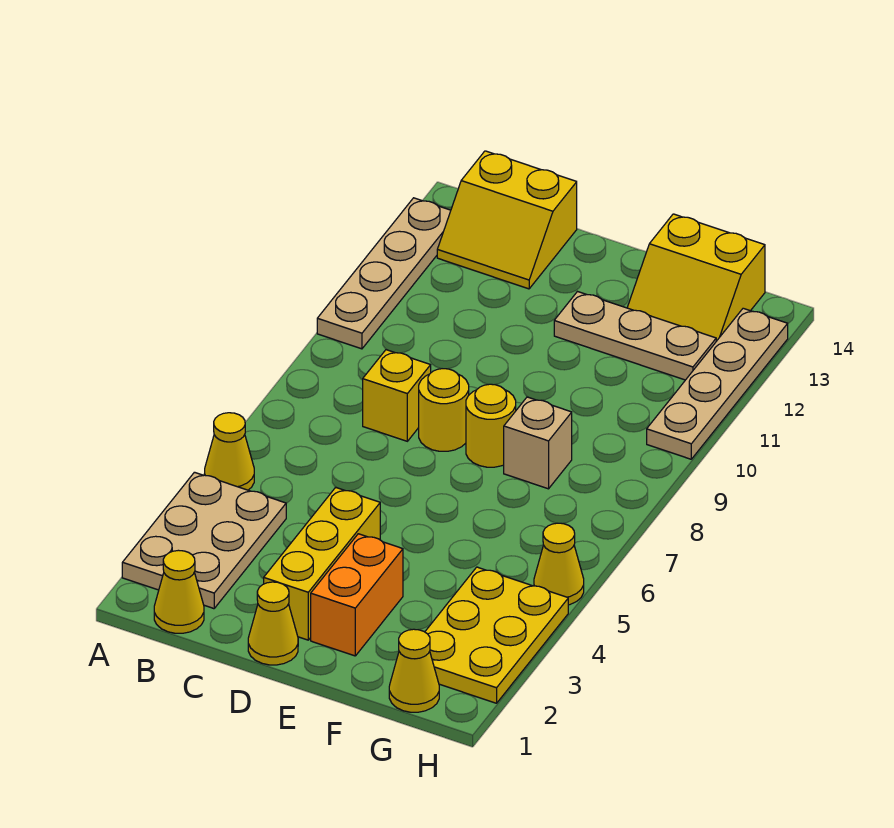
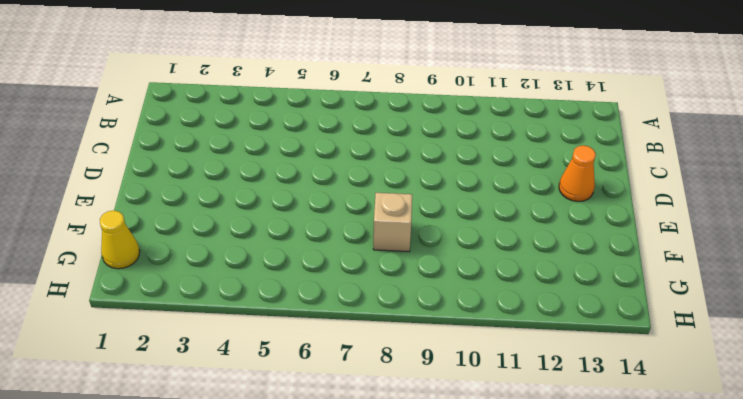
orange cone D13 level 1 -> none
none -> tan plate A2:B4 level 1
none -> yellow cone A5 level 1
none -> tan plate A10:A13 level 1

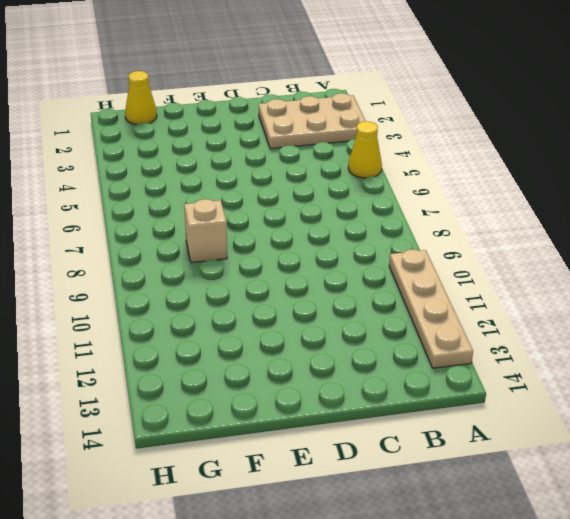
tan plate A2:C3 level 1 -> tan plate A2:B4 level 1
none -> yellow cone B1 level 1
none -> yellow slope B13:C14 level 1 top 14
none -> yellow brick C8 level 1

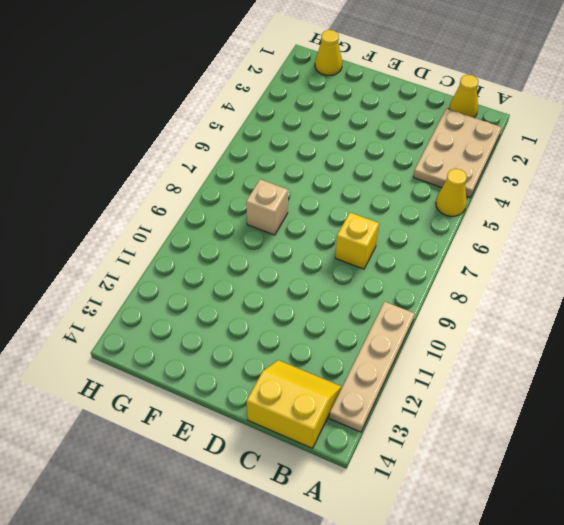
none -> yellow cone D1 level 1
none -> yellow brick D2:D4 level 1
none -> yellow round brick D8 level 1

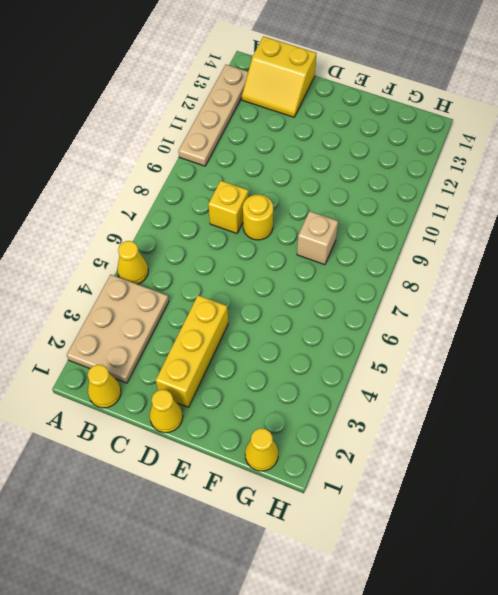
none -> orange brick E2:E3 level 1
none -> yellow round brick E8 level 1
none -> tan plate E12:G12 level 1

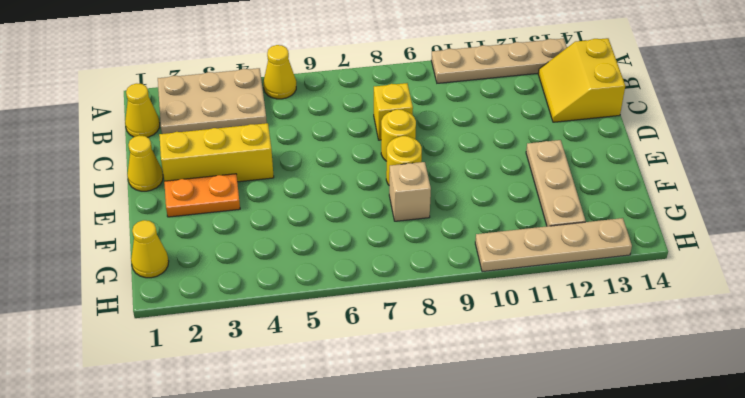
orange plate E2:E3 level 1 -> orange brick E2:E3 level 1
none -> yellow slope F13:G14 level 1 top 14
none -> yellow plate G2:H4 level 1
none -> yellow cone H5 level 1

